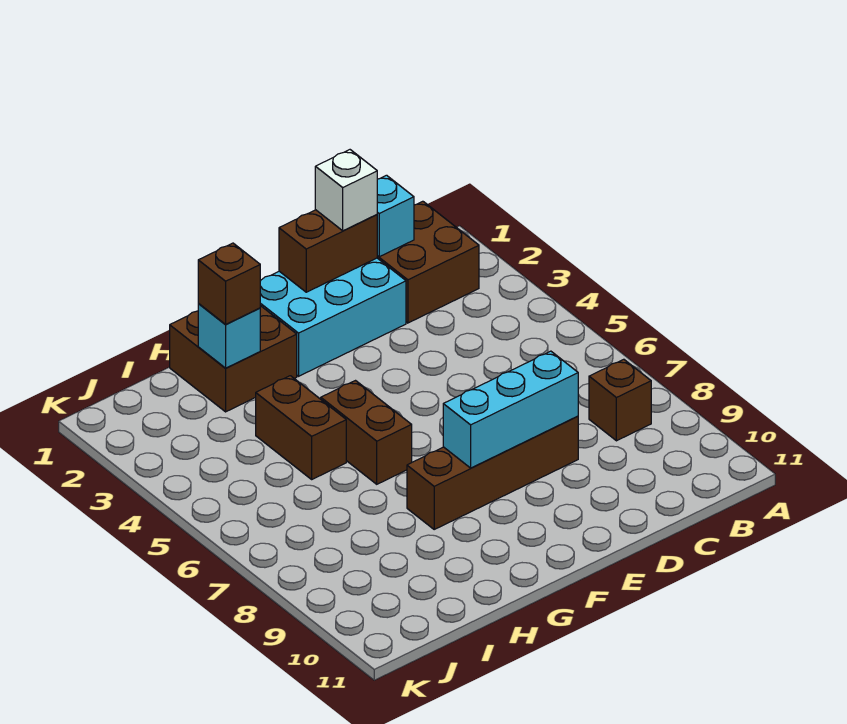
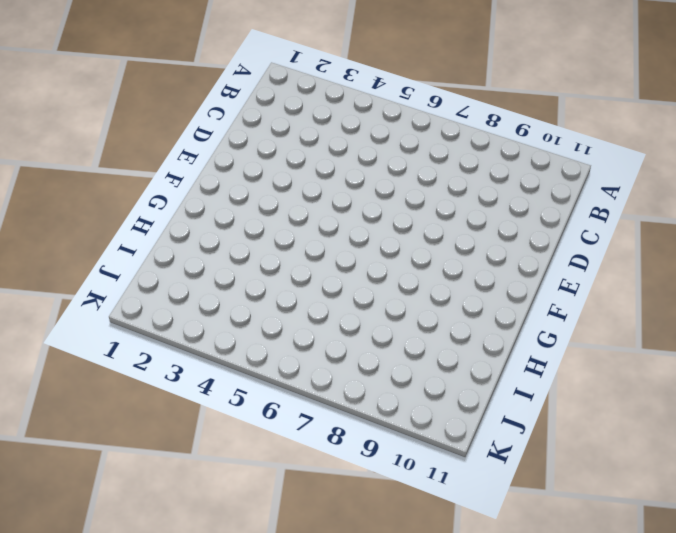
none -> brown brick B1:C2 level 1
none -> brown brick B8 level 1
none -> cyan brick D1:F2 level 1

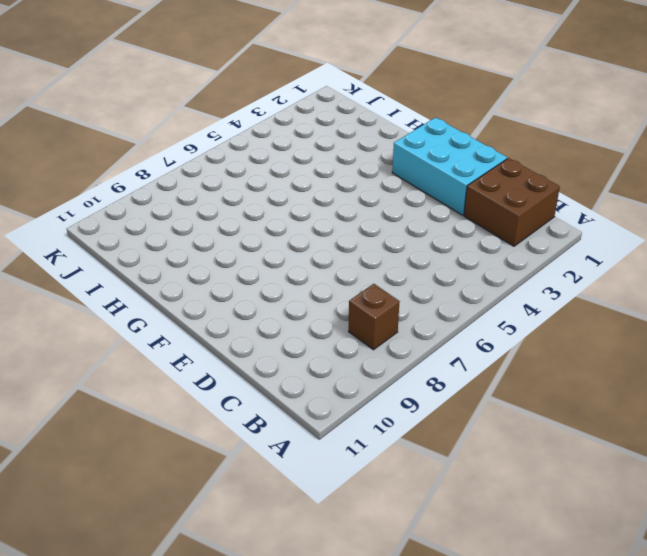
none -> brown brick D8:G8 level 1
none -> brown brick G1:H2 level 1
none -> brown brick G5:G6 level 1

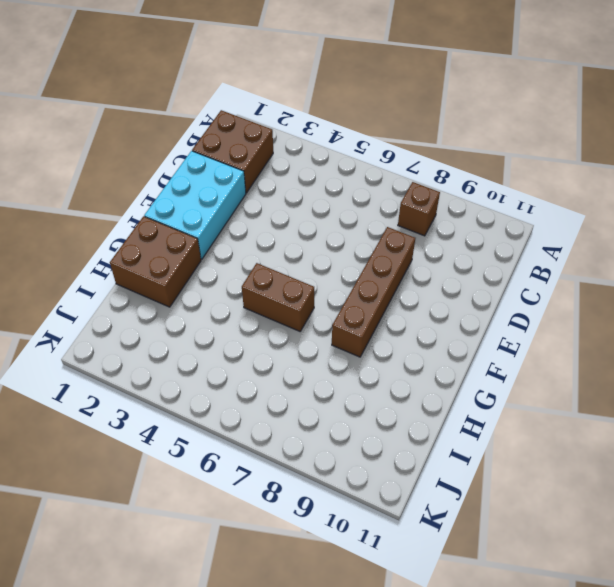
none -> brown brick H4:H5 level 1
none -> cyan brick C1 level 2
none -> brown brick D1:E1 level 2

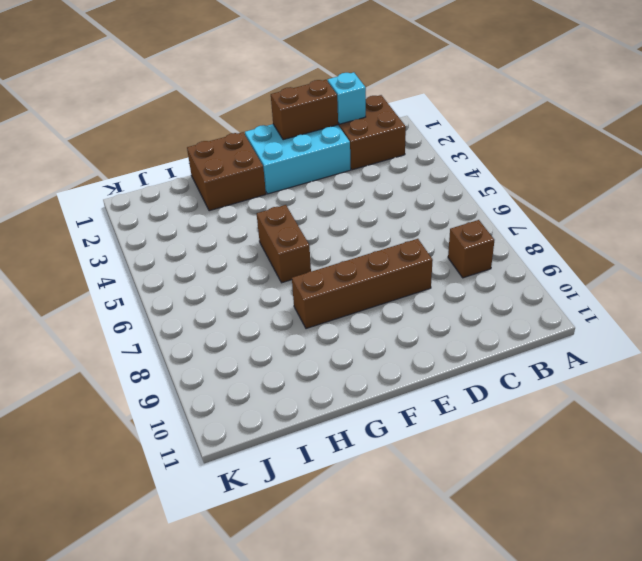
none -> brown brick H4:H5 level 1
none -> cyan brick D8:F8 level 2
none -> cyan brick H2 level 2

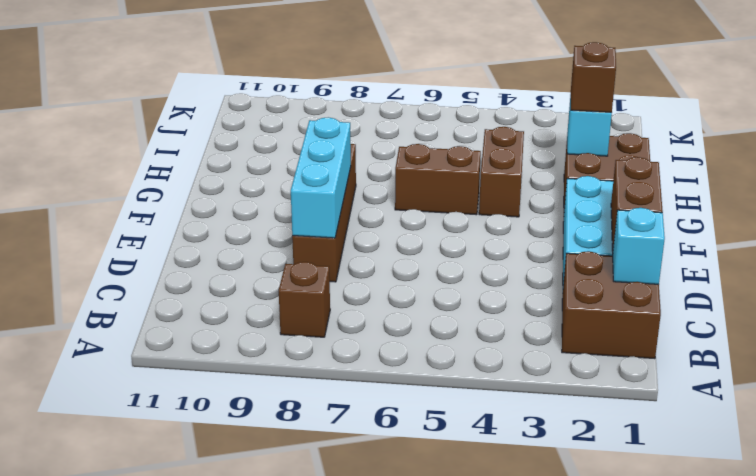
brown brick G4:H4 level 1 -> brown brick H4:H5 level 1
none -> white brick D1 level 3

